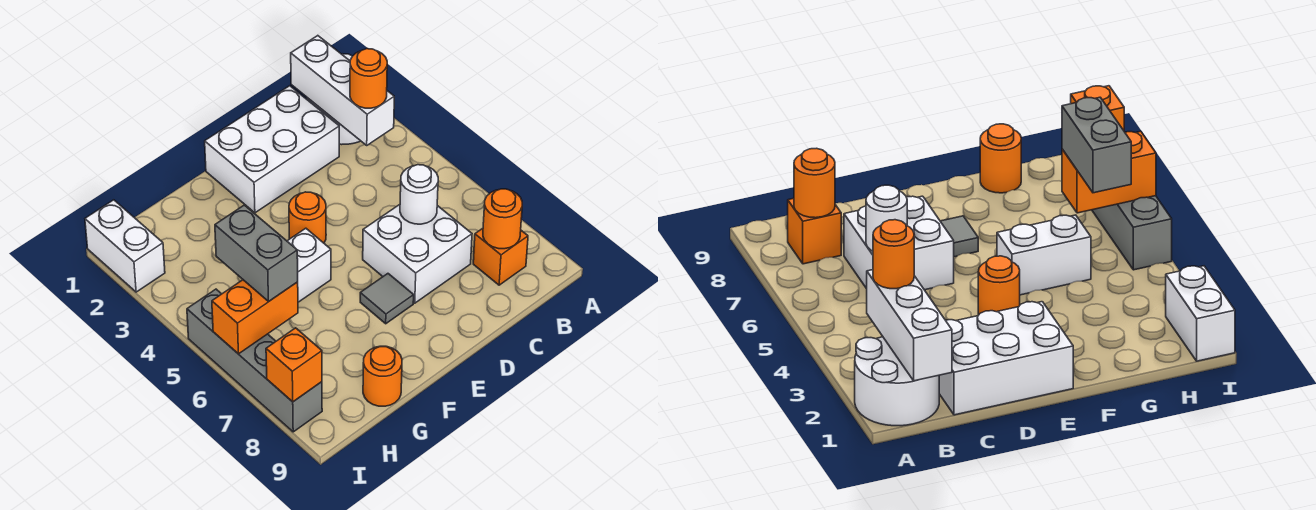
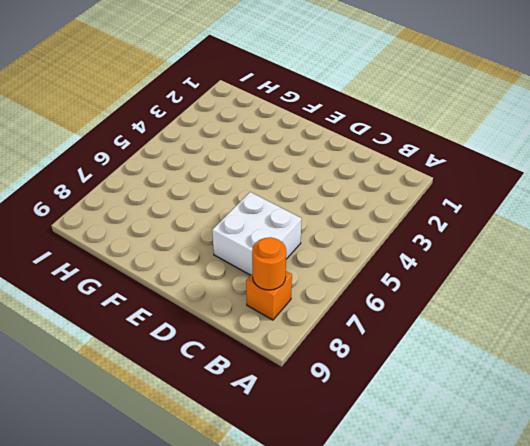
none -> white round brick A1:B2 level 1
none -> white brick C1:E2 level 1
none -> orange round brick E4 level 1

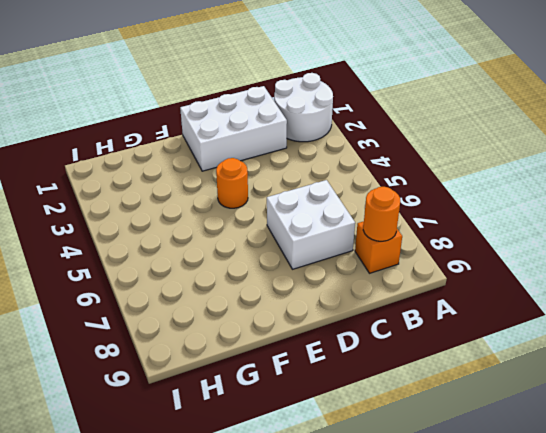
none -> grey tile E7 level 1
none -> white brick F5:G5 level 1
none -> orange round brick G9 level 1

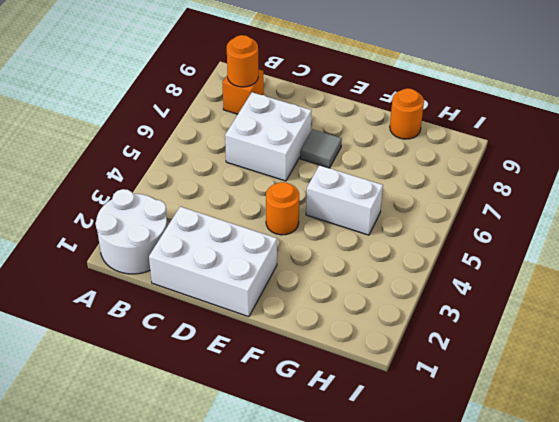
none -> white brick I1:I2 level 1
none -> grey brick I5:I8 level 1
none -> white brick B1:B3 level 2

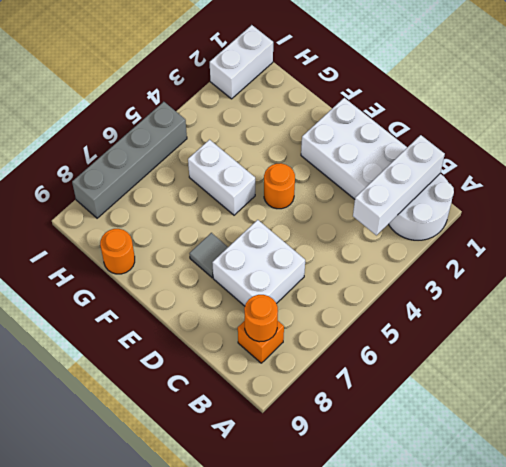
none -> white round brick C6 level 2
none -> orange brick H6:I6 level 2
none -> orange brick I8 level 2

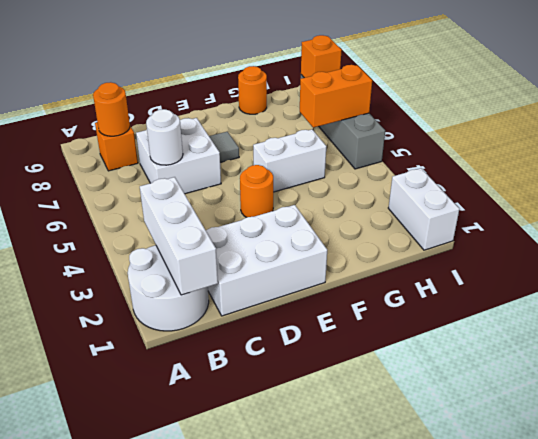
none -> orange round brick B3 level 3
none -> grey brick H5:H6 level 3

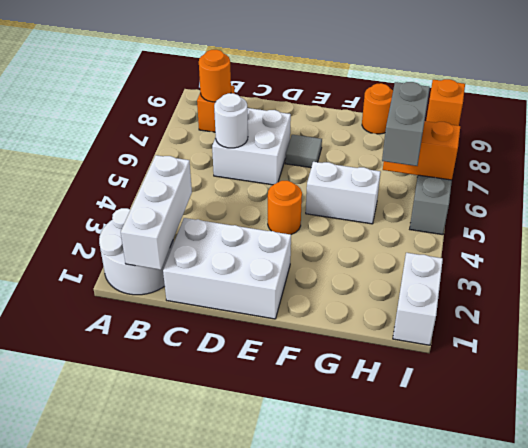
none -> orange round brick B3 level 3

